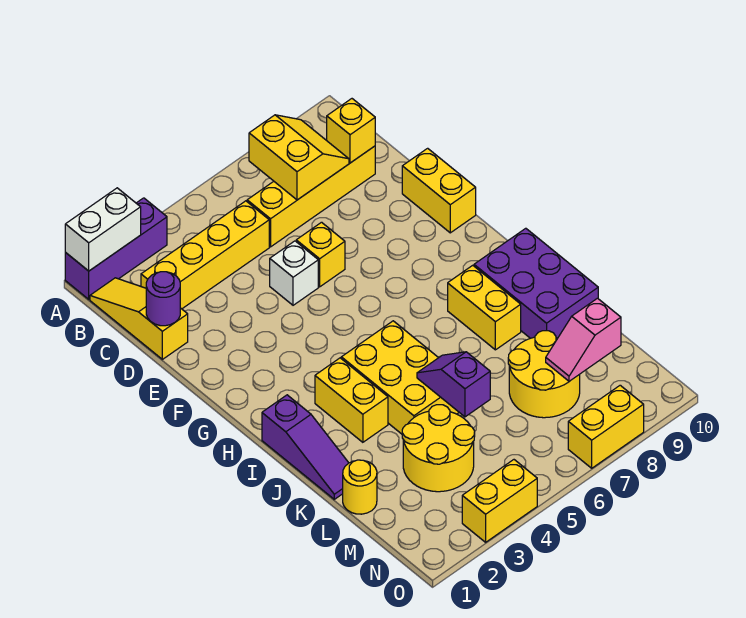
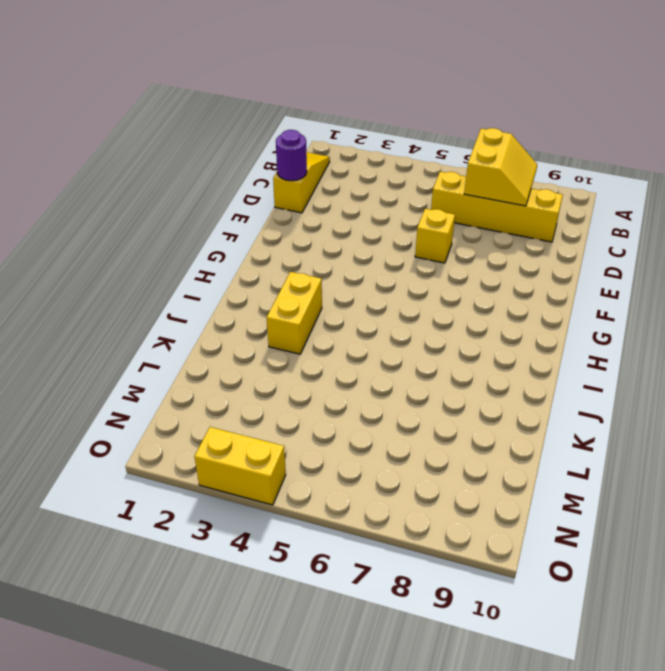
none -> purple brick A1:A3 level 1
none -> yellow brick C2:C5 level 1
none -> white brick E5 level 1

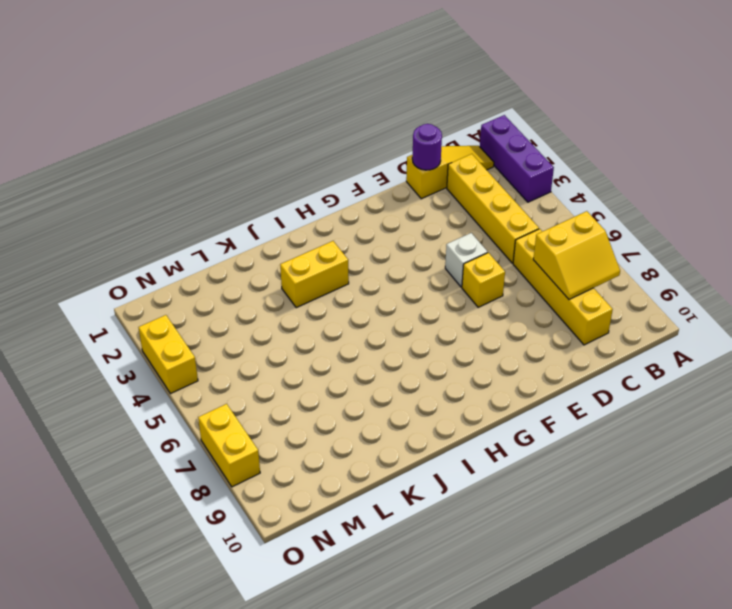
none -> yellow brick E10:F10 level 1
none -> purple slope I1:K1 level 1 top I
none -> yellow brick I4:K5 level 1

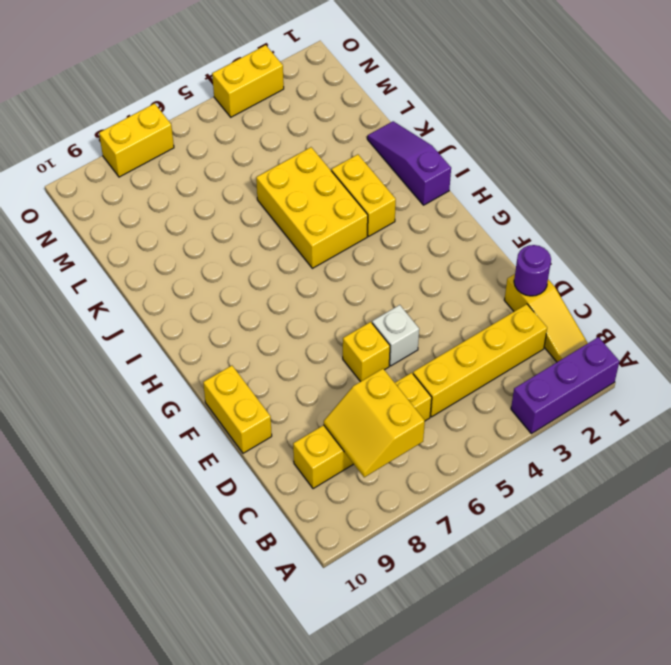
none -> yellow brick I8:J8 level 1
none -> purple brick I9:K10 level 1
none -> yellow round brick L1 level 1

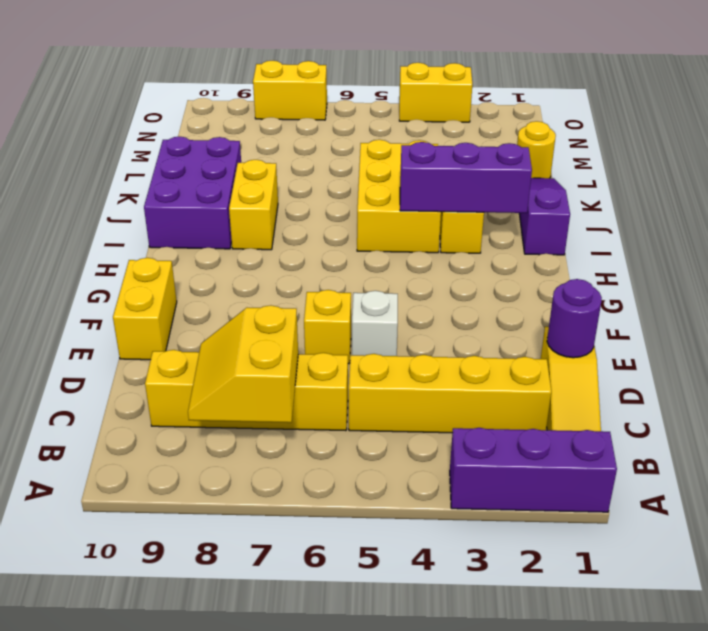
purple brick I2:I4 level 2 -> none
none -> yellow round brick L3:M4 level 1
none -> yellow round brick L7:M8 level 1
none -> white brick A1:A2 level 2

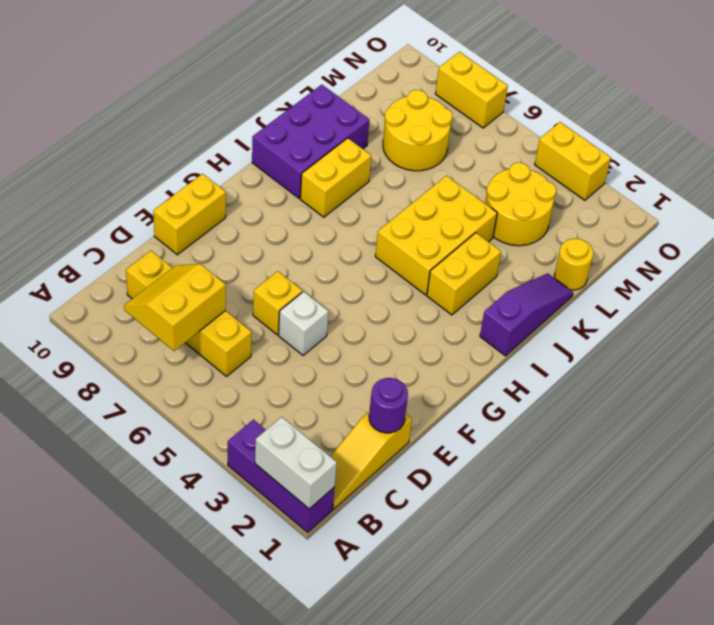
none -> yellow brick C2:C5 level 1
none -> yellow brick C9 level 2
none -> purple slope K5:L5 level 2 top L

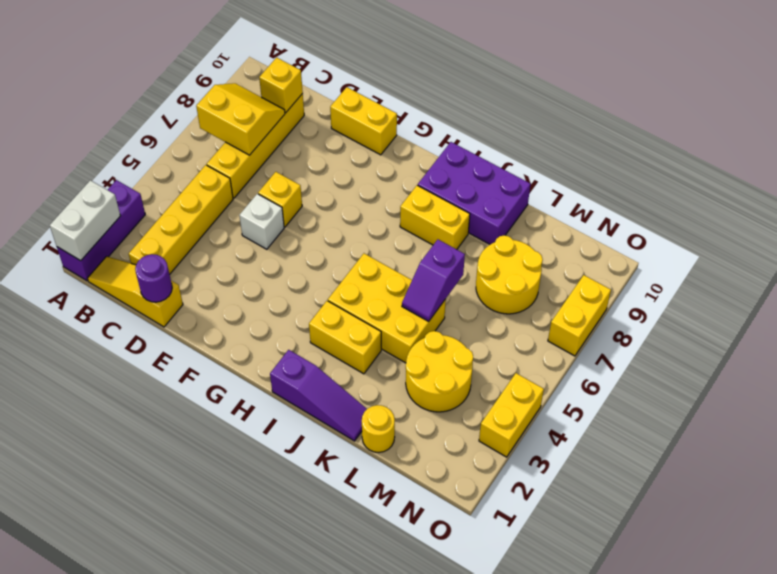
purple slope K5:K6 level 2 top 6 -> purple slope K5:L5 level 2 top L
none -> pink slope M8:M9 level 2 top 9

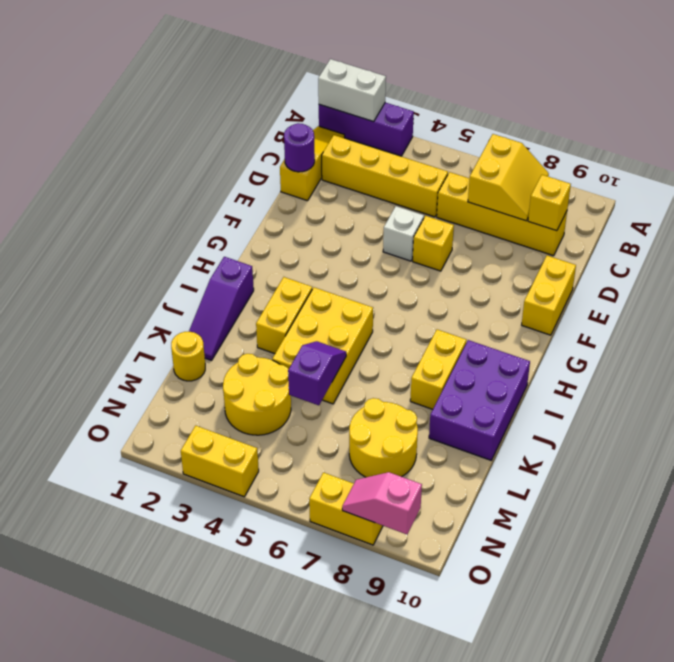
pink slope O8:O9 level 2 top 9 -> pink slope M8:M9 level 2 top 9

